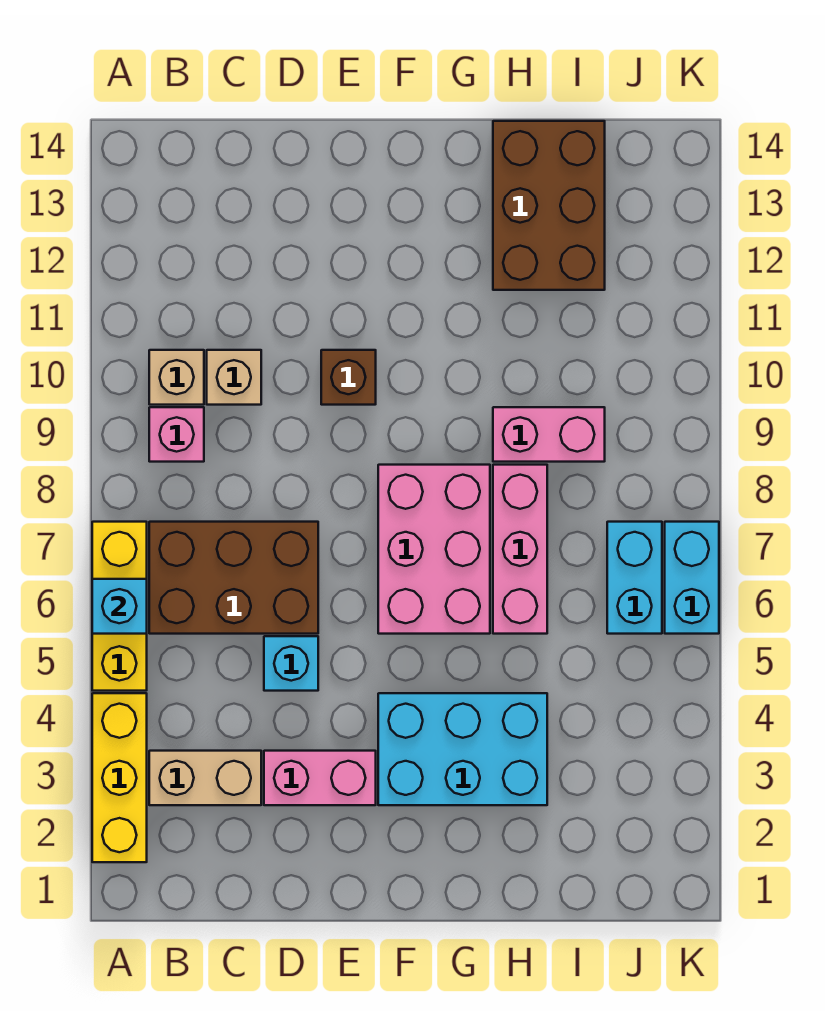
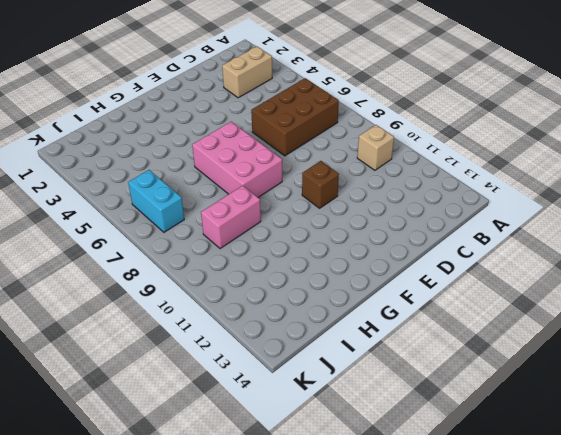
none -> yellow brick A2:A4 level 1
none -> yellow brick A5:A7 level 1
none -> pink brick B9 level 1

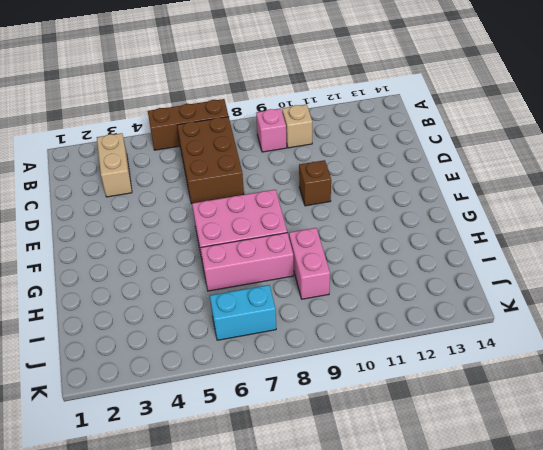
brown brick A5:A7 level 1 -> yellow brick A5:A7 level 1
none -> yellow brick A2:A4 level 1
none -> tan brick C10 level 1
none -> pink brick D3:E3 level 1

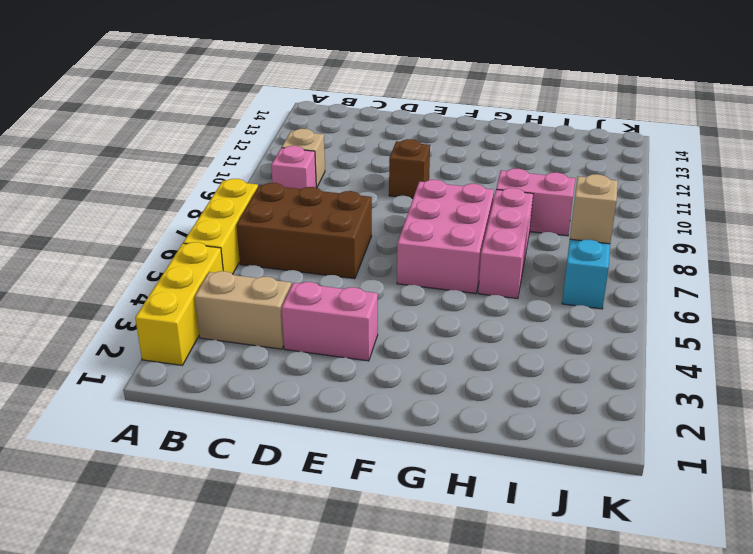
tan brick J7 level 2 -> tan brick C10 level 1
none -> cyan brick D5 level 1
none -> cyan brick F3:H4 level 1
none -> brown brick H12:I14 level 1

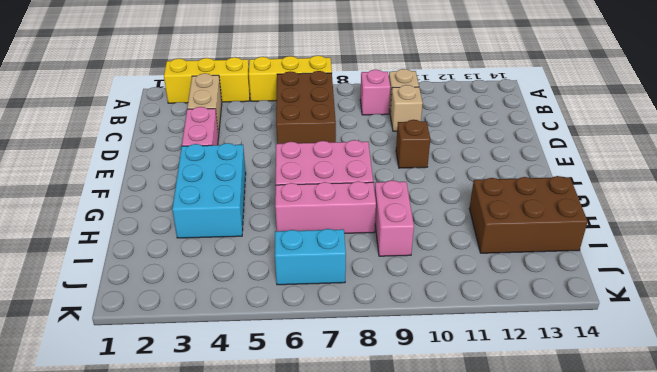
none -> cyan brick D5 level 1
none -> cyan brick K6:K7 level 1
none -> cyan brick A6 level 2

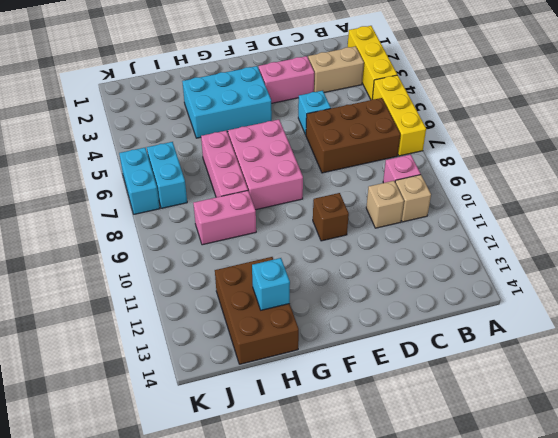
cyan brick H13 level 2 -> cyan brick A6 level 2

